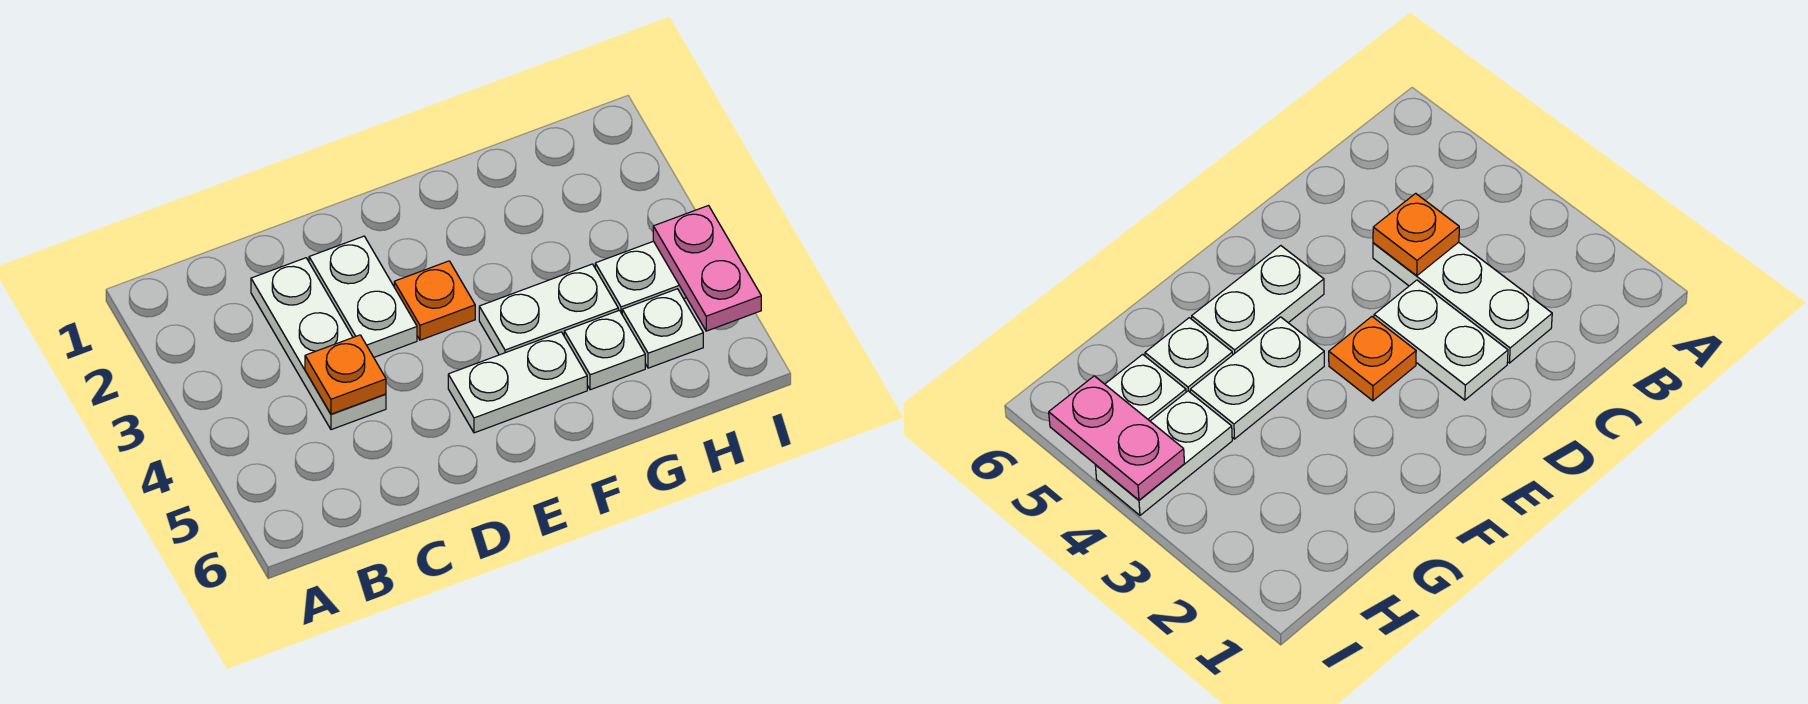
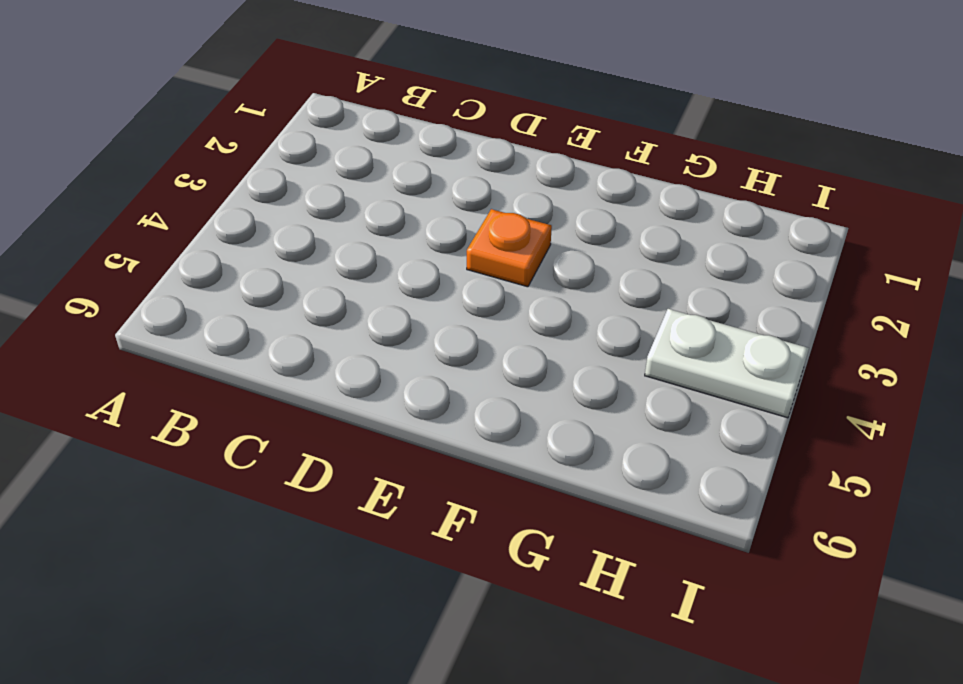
none -> white plate C2:C4 level 1
none -> white plate D2:D3 level 1

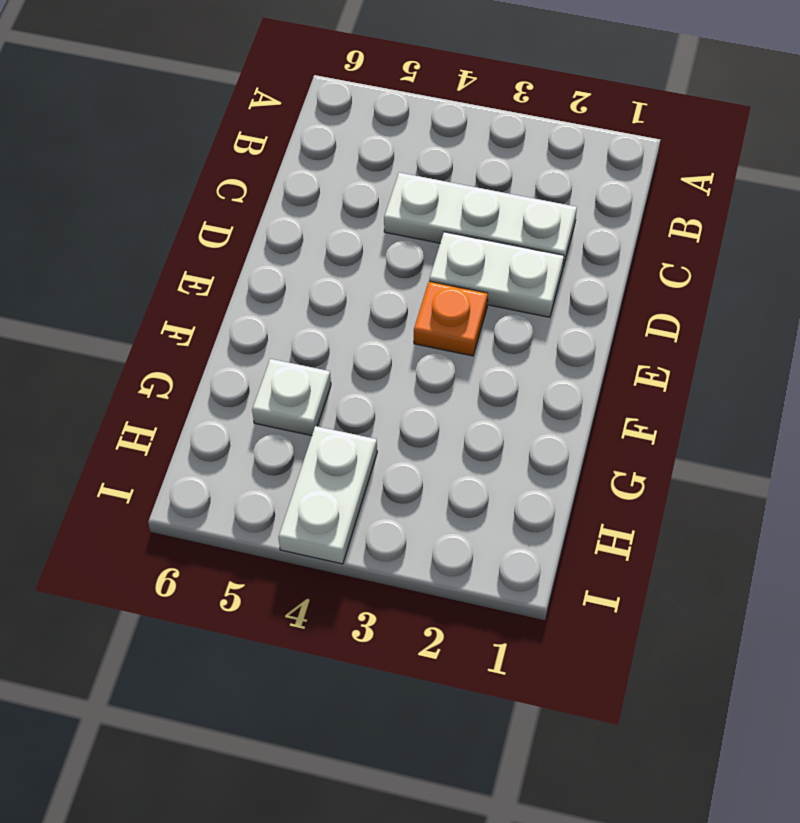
none -> white plate E5:F5 level 1
none -> white plate F4:G4 level 1

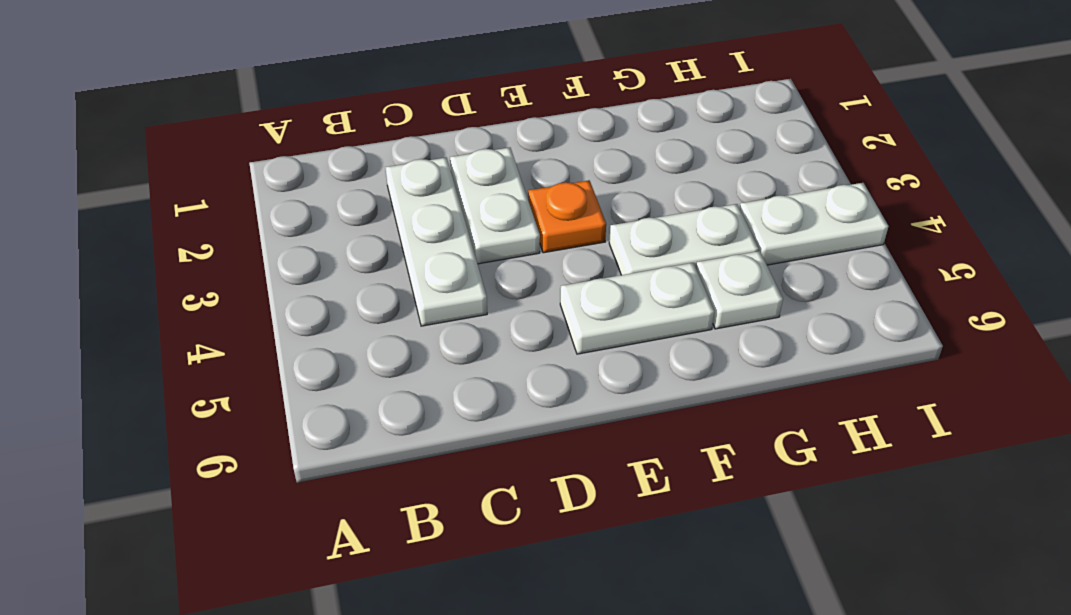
none -> white plate H5 level 1
none -> orange plate C4 level 2

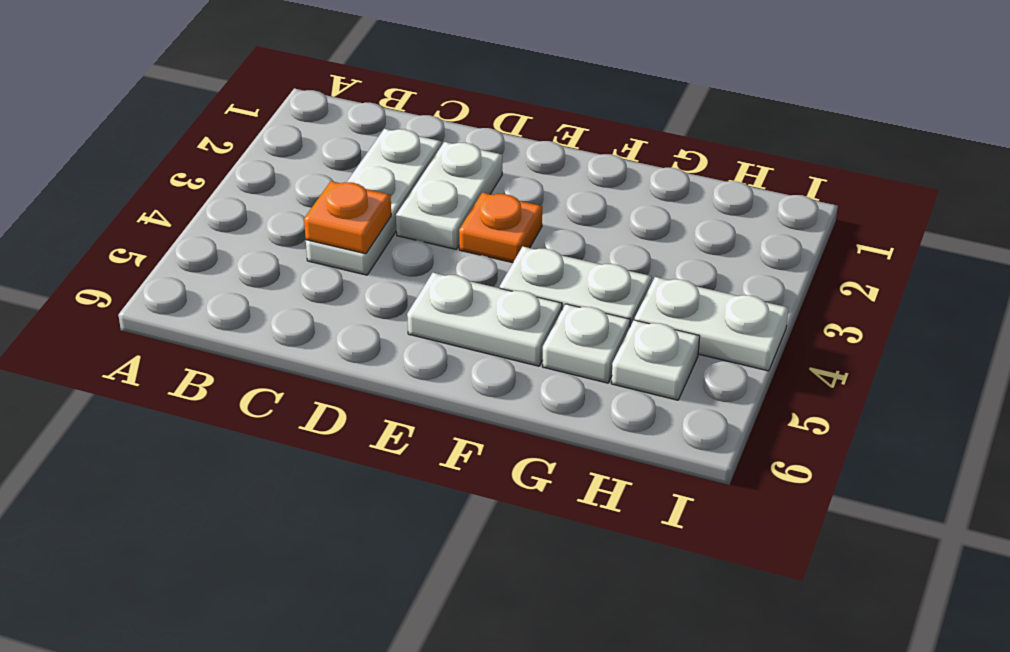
none -> pink plate I4:I5 level 2

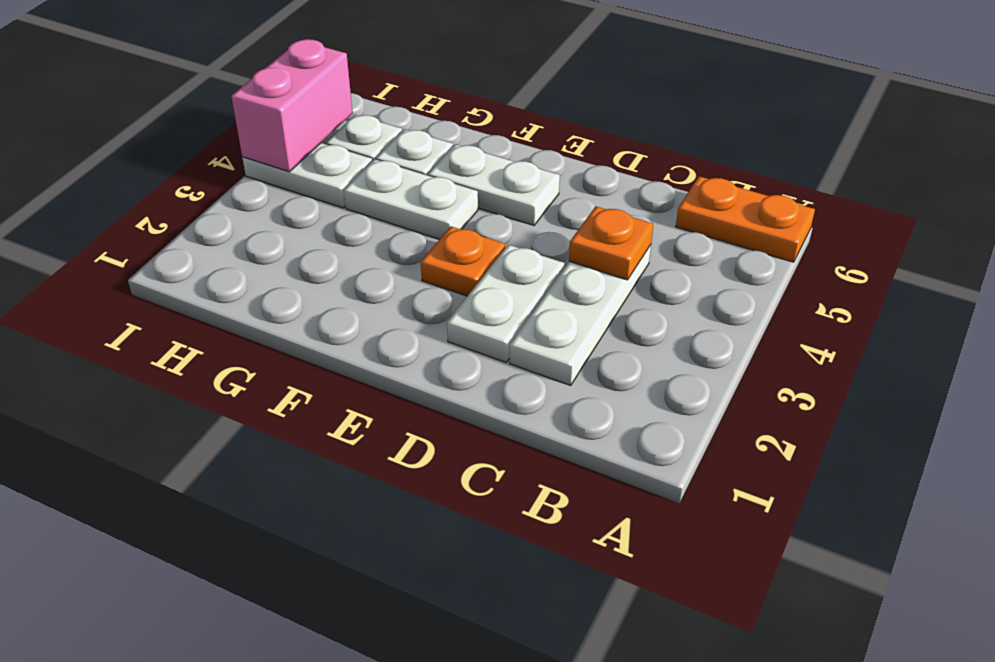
orange plate A6:B6 level 1 -> none
pink brick I4:I5 level 2 -> pink plate I4:I5 level 2

